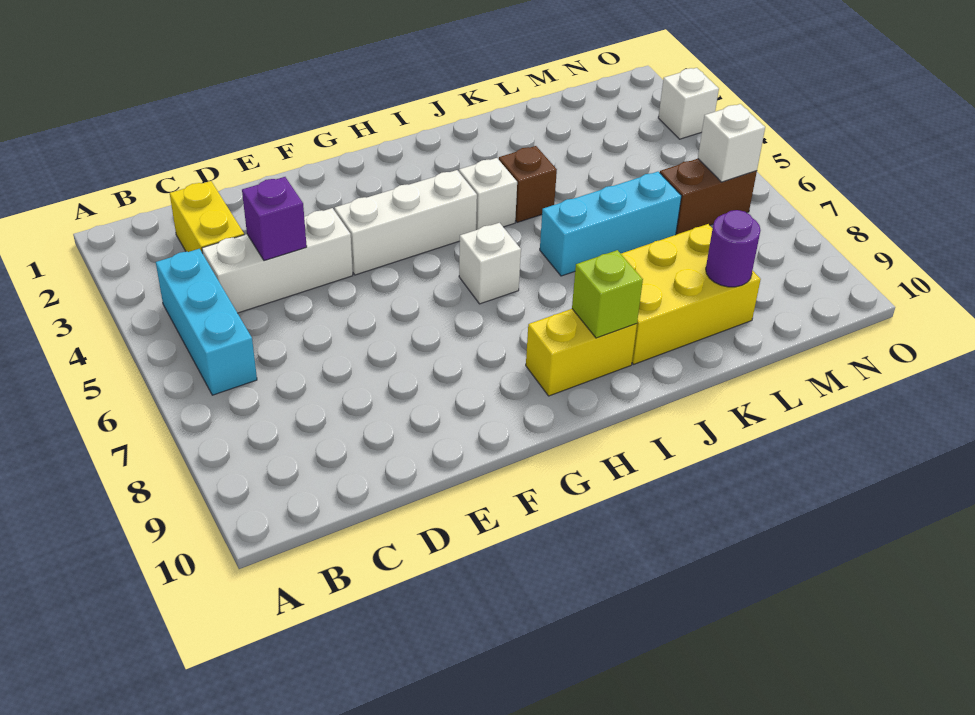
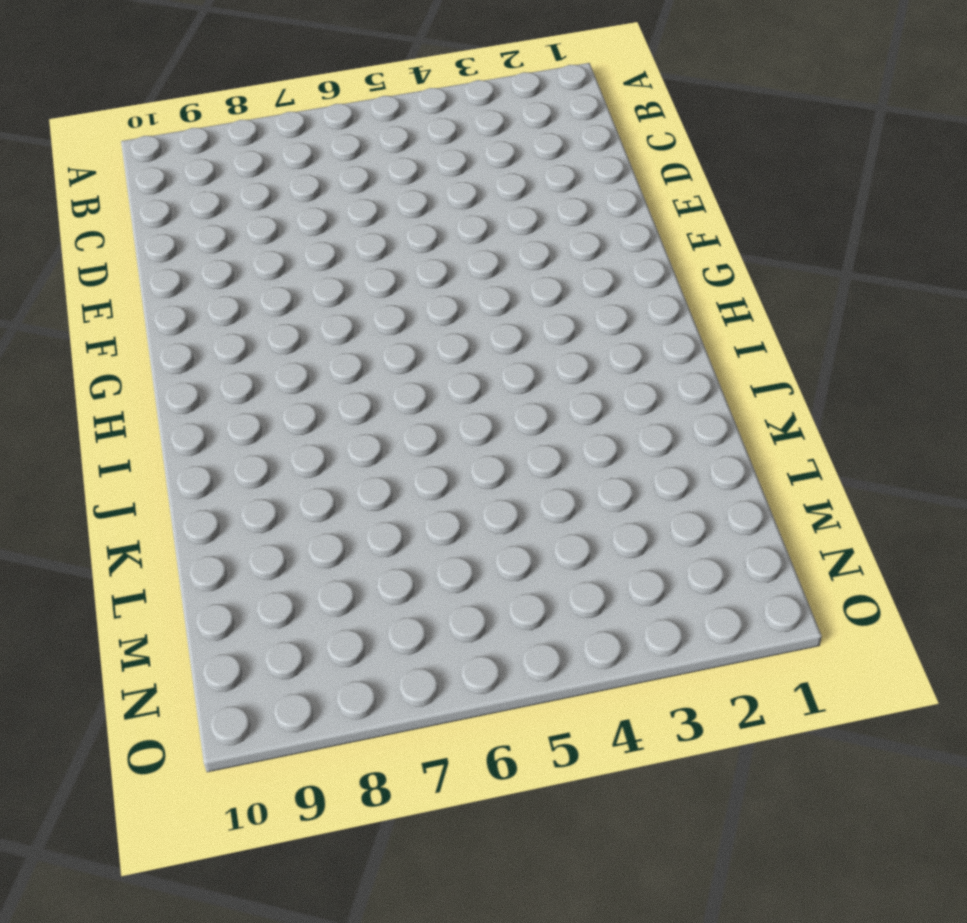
none -> cyan brick B4:B6 level 1
none -> yellow brick C2:C3 level 1
none -> white brick C4:E4 level 1

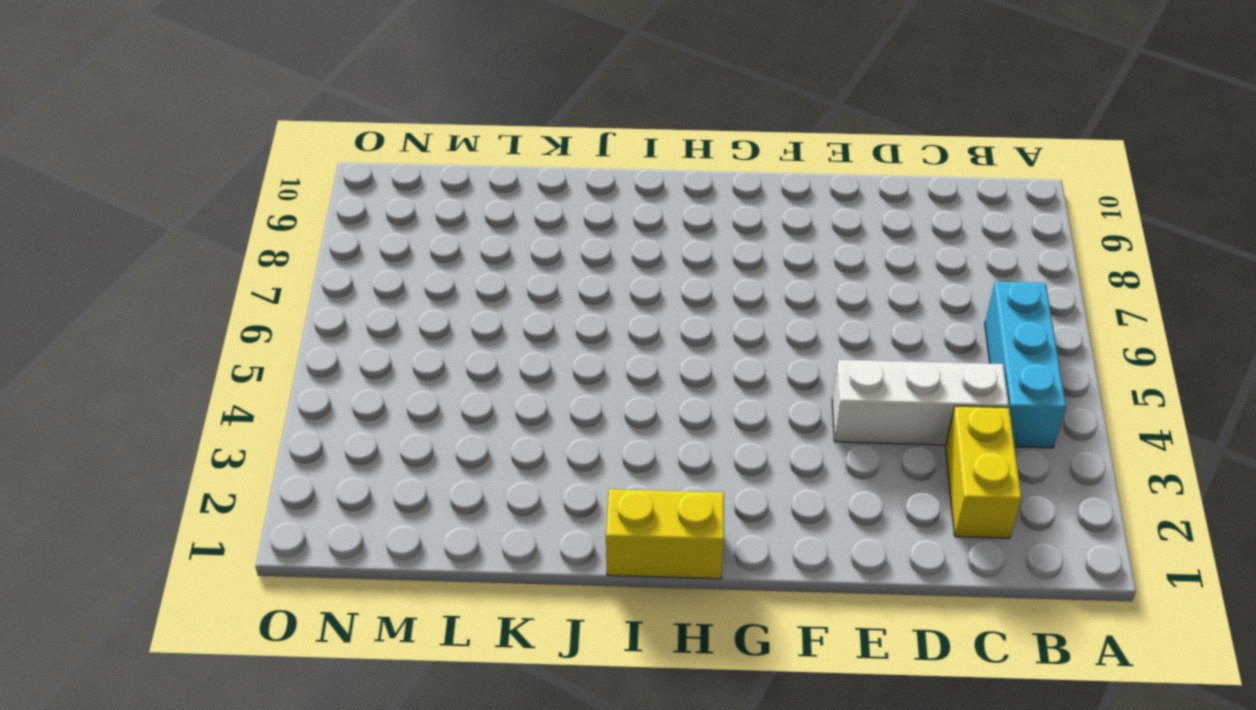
yellow brick H1:I1 level 1 -> yellow brick H9:I9 level 1
none -> white brick F4:H4 level 1
none -> white brick H6 level 1
none -> white brick I4 level 1

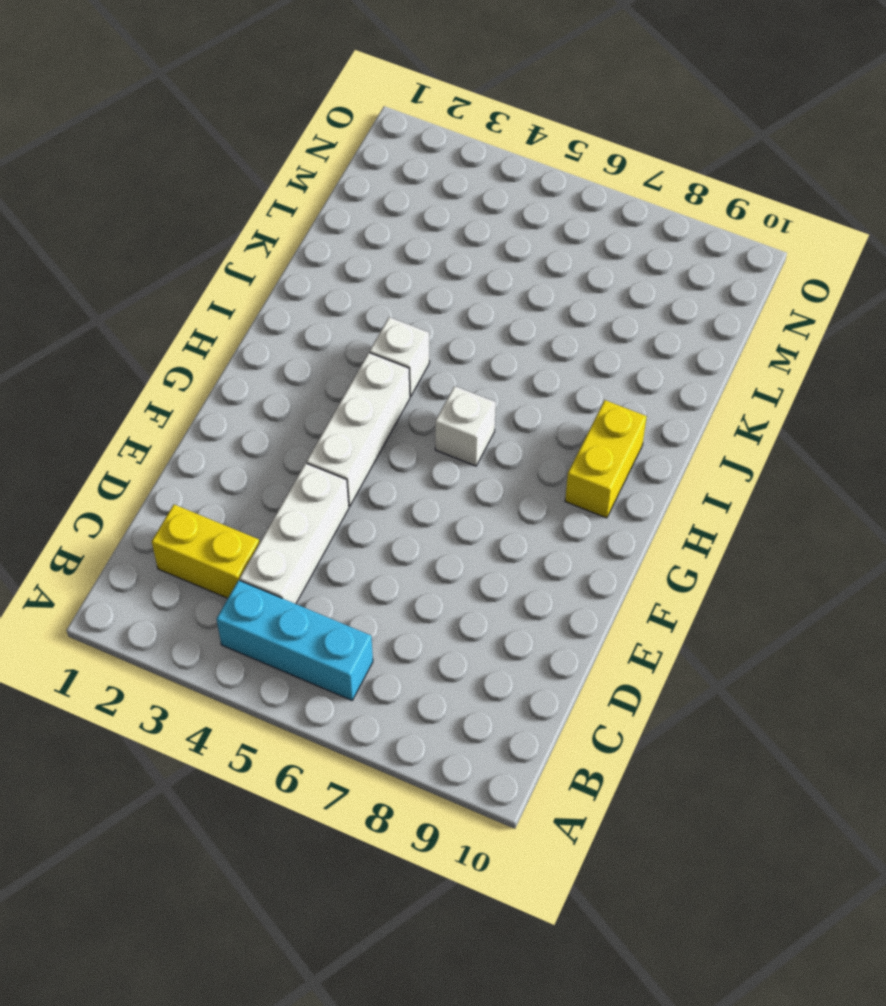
none -> brown brick J4 level 1
none -> cyan brick J6:L6 level 1
none -> yellow brick J8:L9 level 1

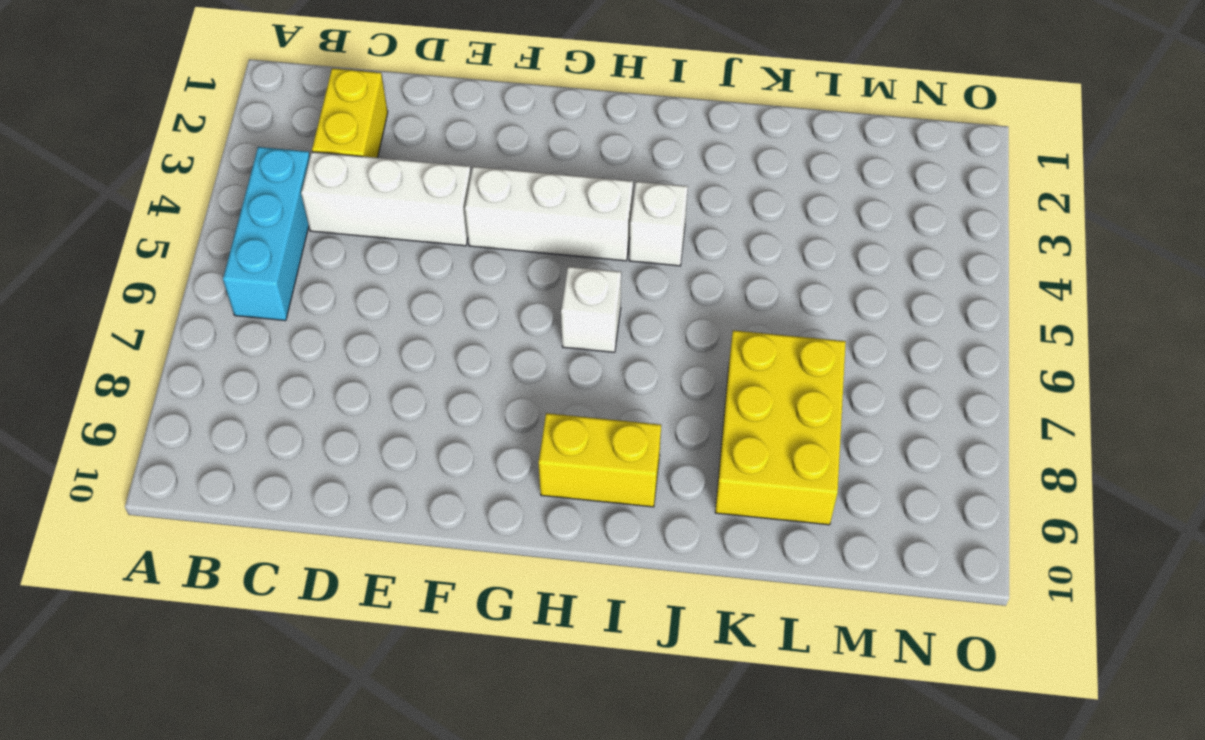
yellow brick K7:L9 level 1 -> yellow brick J8:L9 level 1
none -> brown brick J4 level 1
none -> cyan brick J6:L6 level 1
none -> brown brick M6:N6 level 1

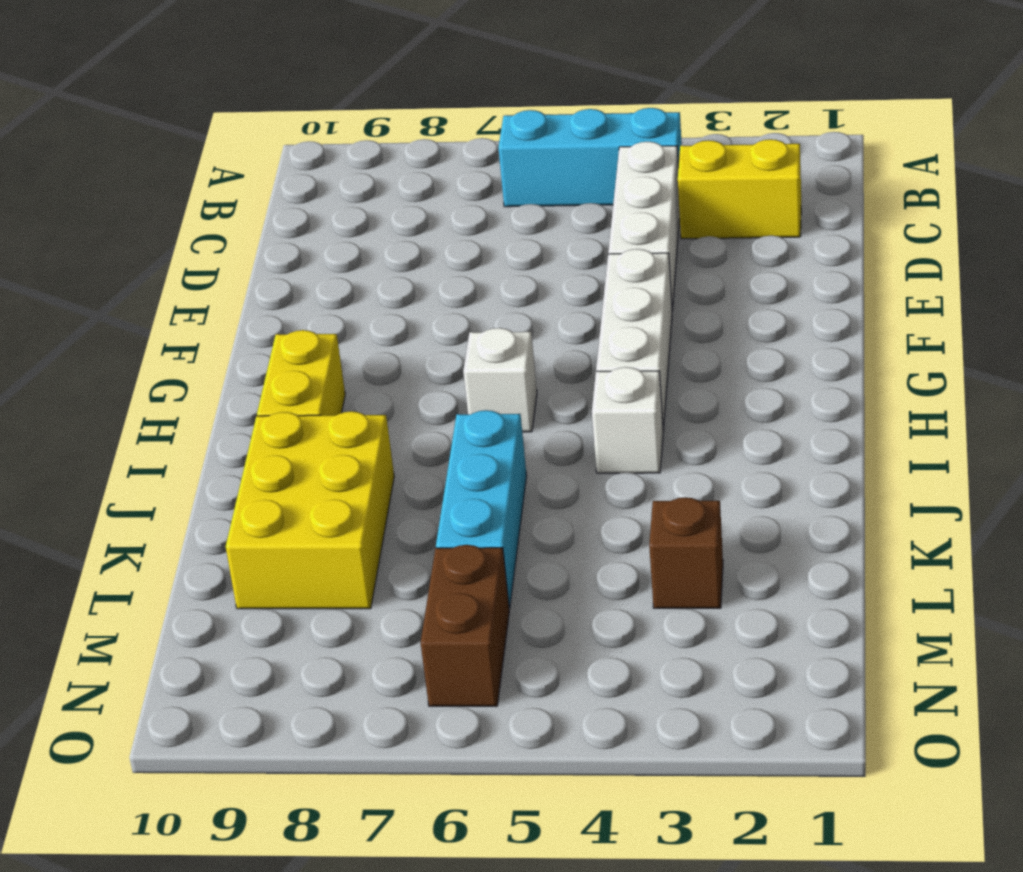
brown brick L3 level 1 -> brown brick J4 level 1
none -> white brick O3 level 1
none -> purple brick D4 level 2
none -> lime brick I9 level 2

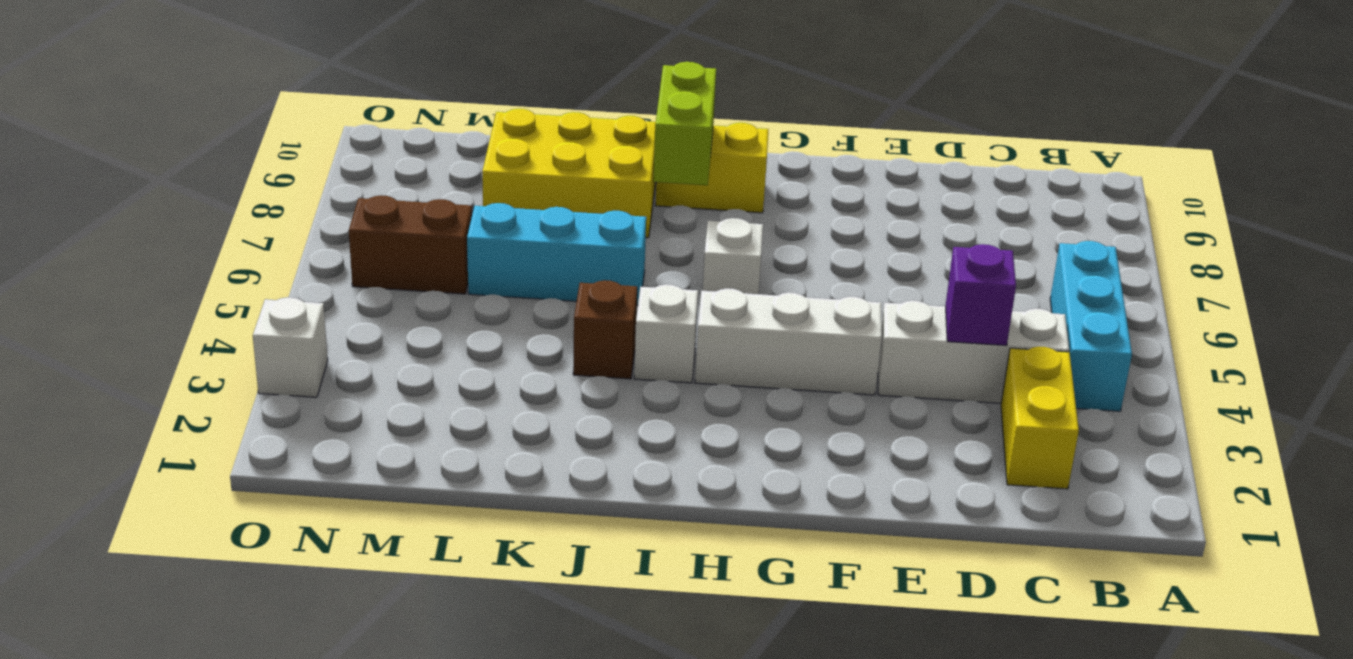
lime brick I8:I9 level 2 -> lime brick I9 level 2
none -> purple round brick L9 level 2
none -> white brick N6 level 2

